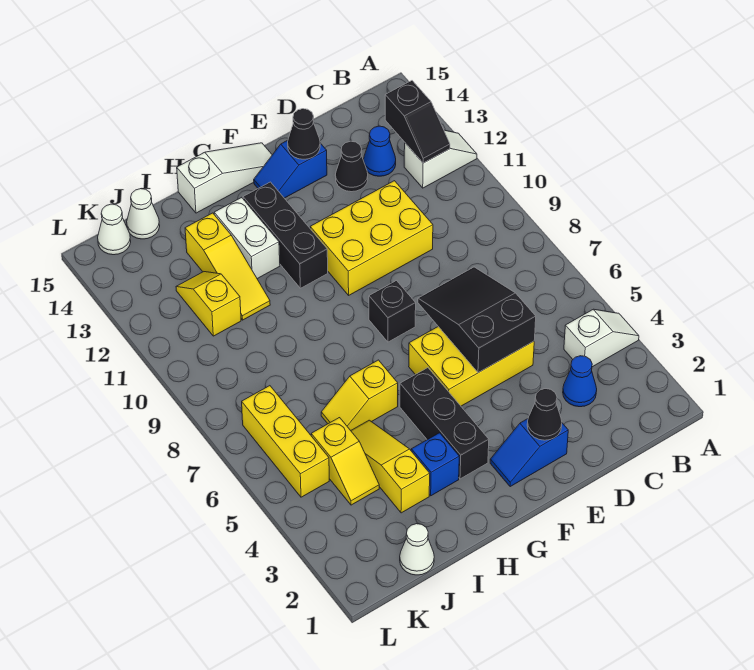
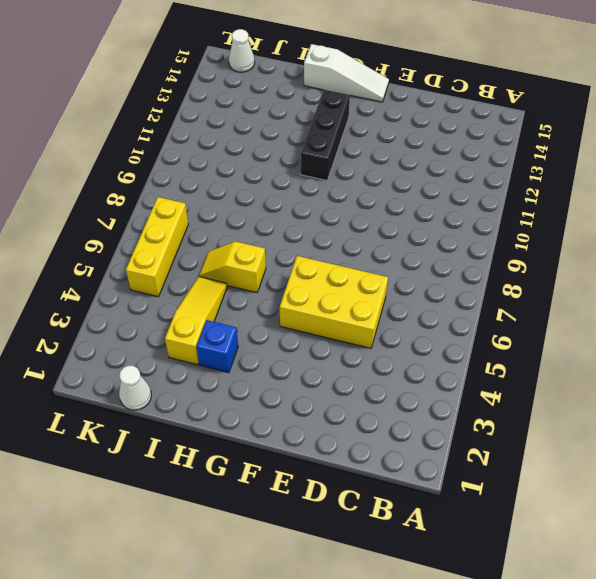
none -> white slope A4:B4 level 1 top B
none -> white slope A12:B12 level 1 top B
none -> blue cone C3 level 1

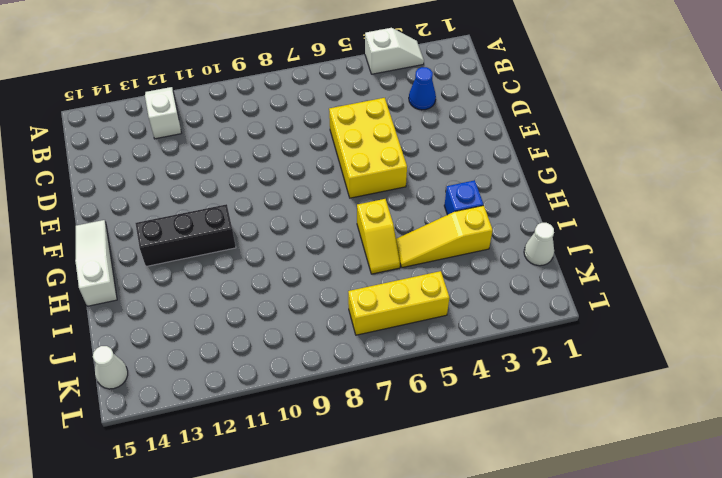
white slope A3:A4 level 1 top 4 -> white slope A4:B4 level 1 top B
none -> blue cone C13 level 1
none -> yellow brick D10:F11 level 1
none -> black cone D13 level 1

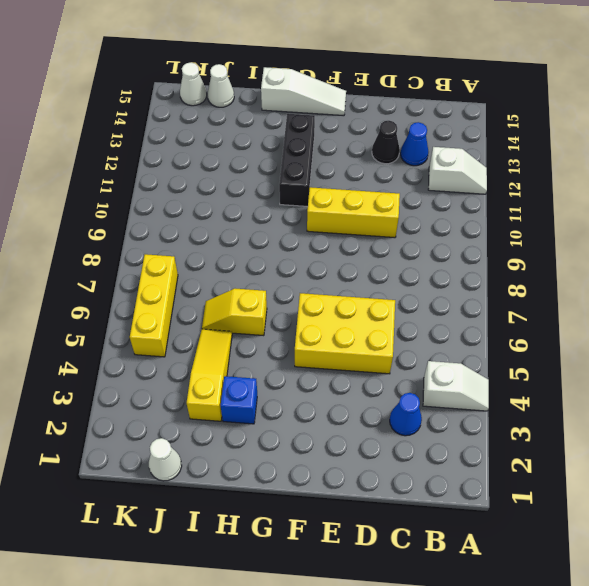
yellow brick D10:F10 level 1 -> yellow brick D10:F11 level 1
none -> blue slope E2:F2 level 1 top E
none -> blue slope E14:F14 level 1 top E
none -> black brick F8 level 1

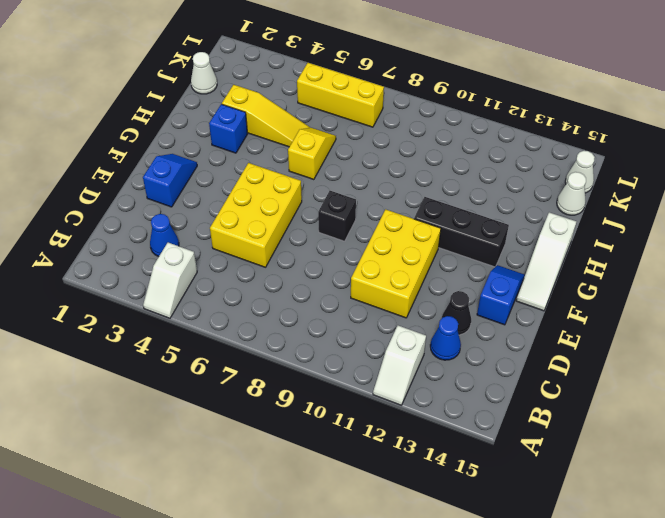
none -> black brick G3:G5 level 1
none -> white brick H12:H13 level 1
none -> yellow slope I11:I13 level 1 top 13

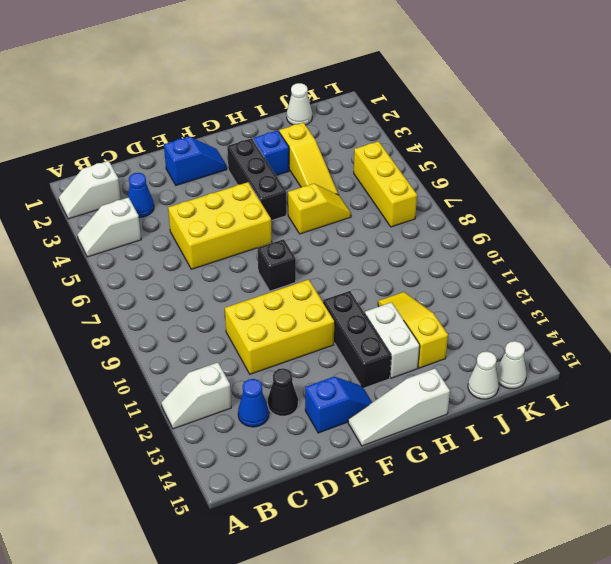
white slope A2:B2 level 1 top B -> none
none -> yellow slope J4:J5 level 1 top 5
none -> yellow slope J11:J12 level 1 top 11
none -> black slope B12:B13 level 2 top 13

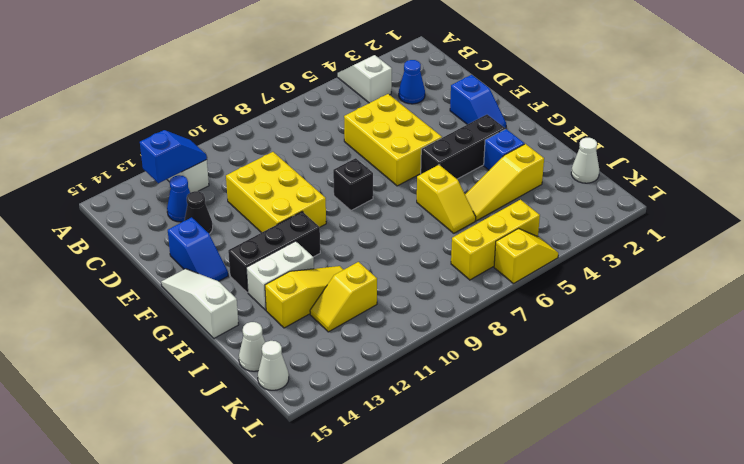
blue slope B12:B13 level 2 top 13 -> black slope B12:B13 level 2 top 13
yellow slope L5:L6 level 1 top 6 -> yellow slope J4:J5 level 1 top 5
none -> black slope D5:E7 level 2 top 5
none -> black cone E2 level 2
none -> black cone E14 level 2

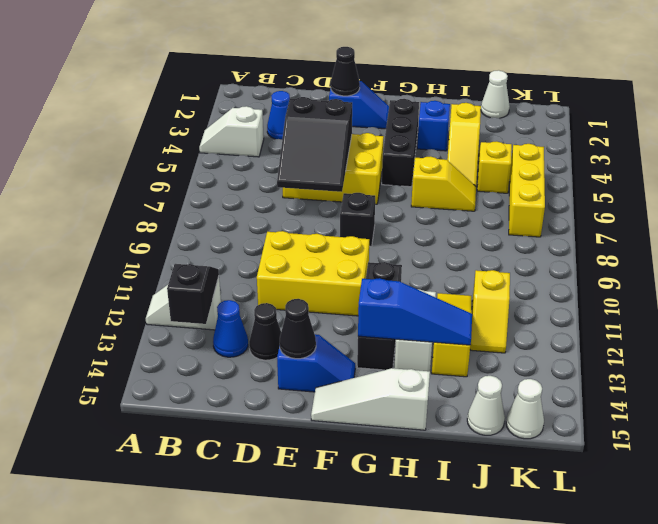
blue slope G13:I13 level 2 top G -> none

